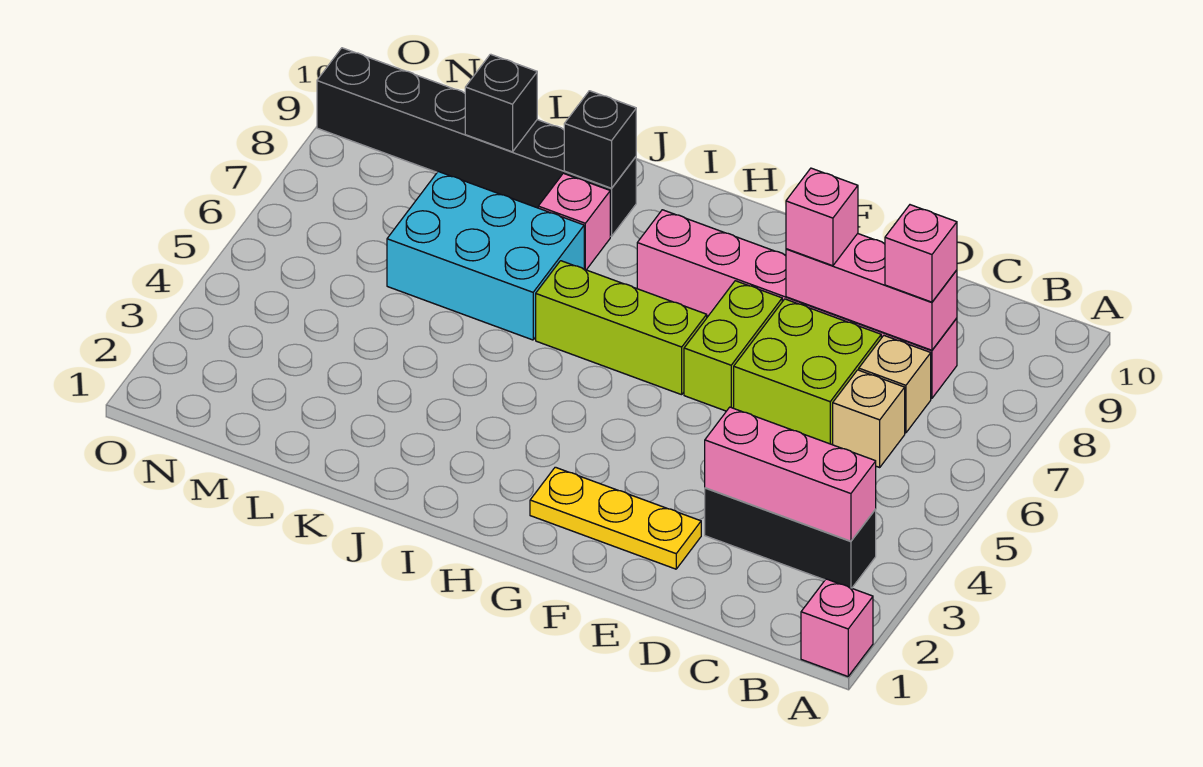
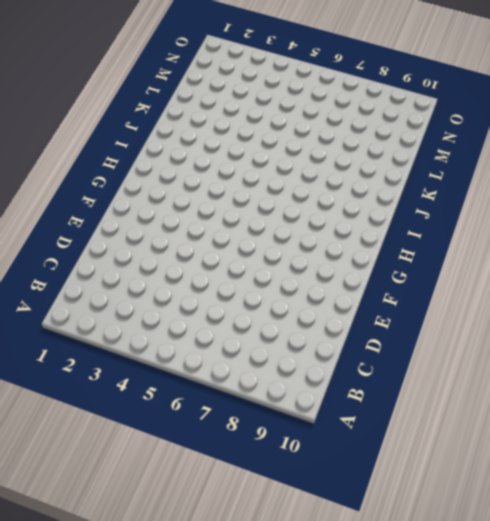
none -> pink brick A1 level 1
none -> black brick B3:D3 level 1
none -> tan brick C6 level 1

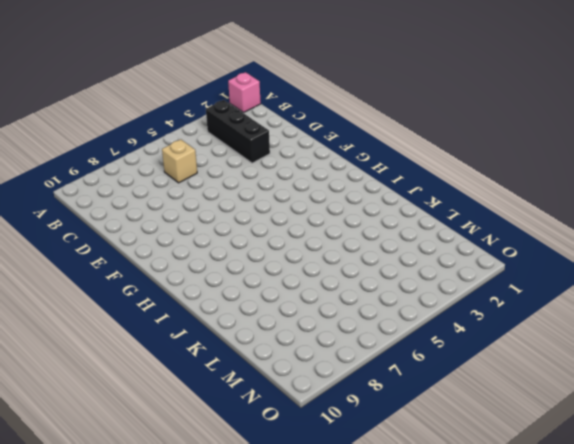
none -> tan brick C7 level 1
none -> pink brick C8:H8 level 1
none -> lime brick D6:E7 level 1

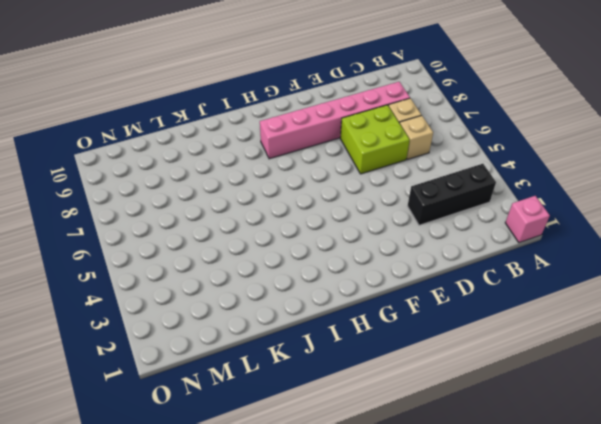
none -> yellow plate E2:G2 level 1
none -> lime brick F6:F7 level 1
none -> lime brick G6:I6 level 1

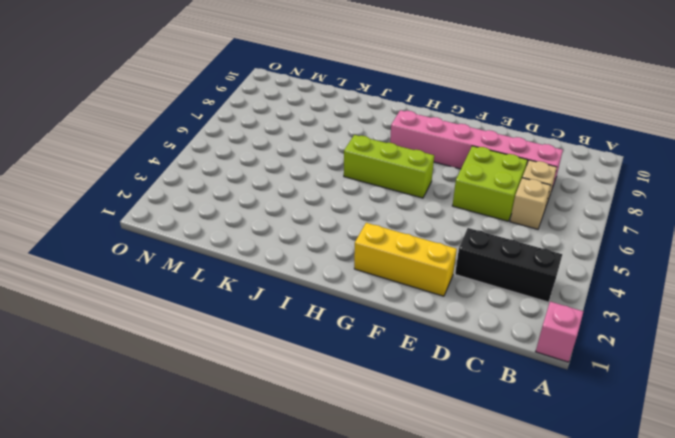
yellow brick E2:G2 level 1 -> yellow plate E2:G2 level 1
none -> lime brick F6:F7 level 1
none -> cyan brick J6:L7 level 1
none -> pink brick J8 level 1

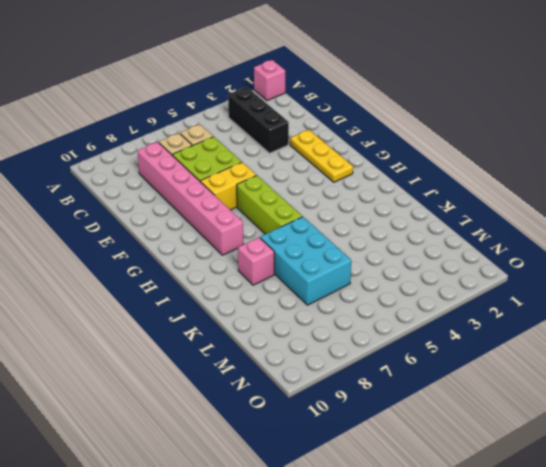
yellow brick F6:F7 level 1 -> lime brick F6:F7 level 1
none -> black brick J9:O9 level 1
none -> pink brick B3:D3 level 2
none -> pink brick C8:E8 level 2

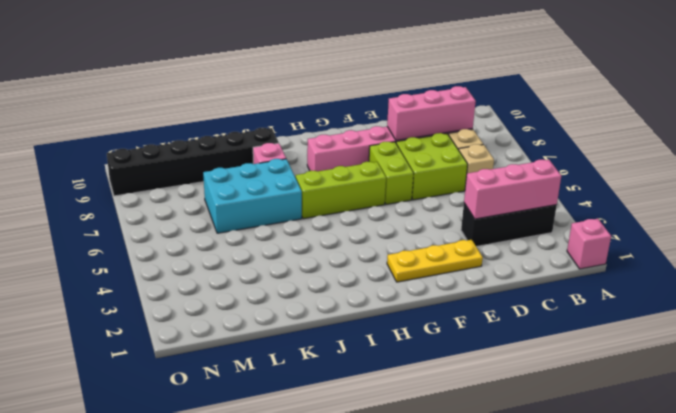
none -> black brick J9 level 2
none -> black brick L9 level 2
none -> pink brick C8 level 3

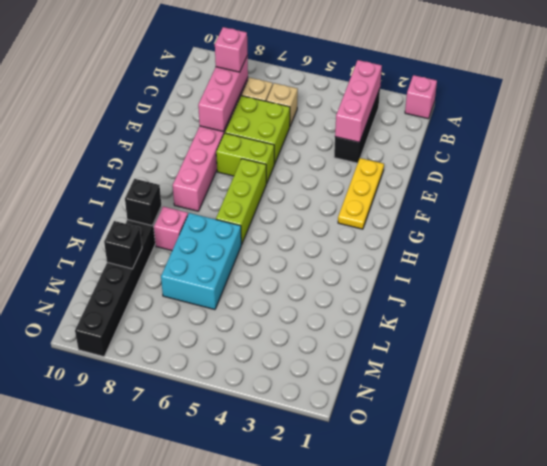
none -> pink brick E8 level 3

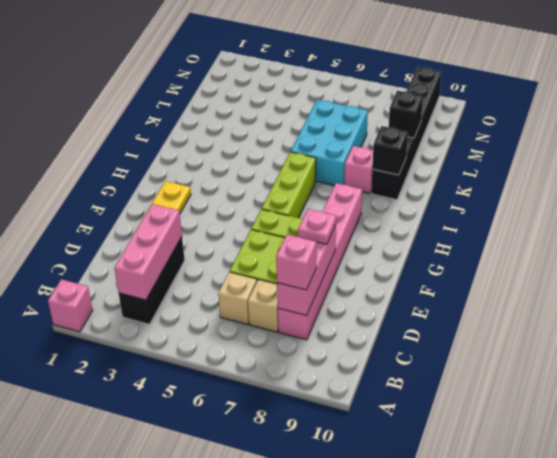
pink plate E8 level 3 -> pink brick E8 level 3

